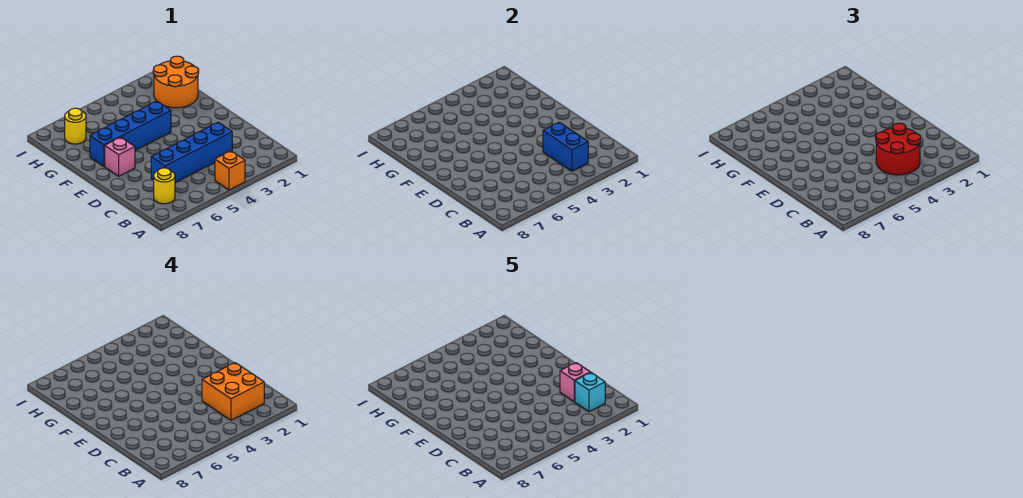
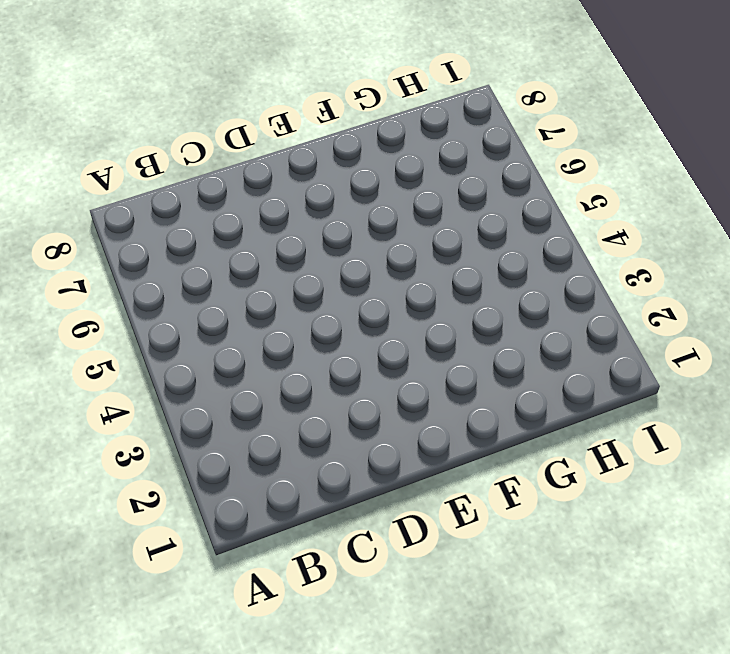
none -> orange brick A4 level 1
none -> yellow round brick B7 level 1
none -> blue brick C3:C6 level 1

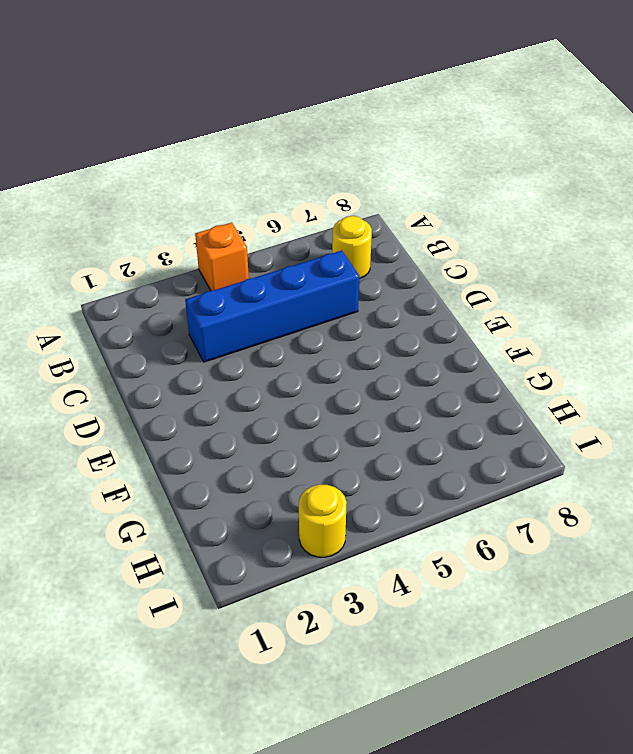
yellow round brick I3 level 1 -> yellow round brick H7 level 1
none -> pink brick E7 level 1
none -> blue brick F4:F7 level 1
none -> orange round brick G1:H2 level 1

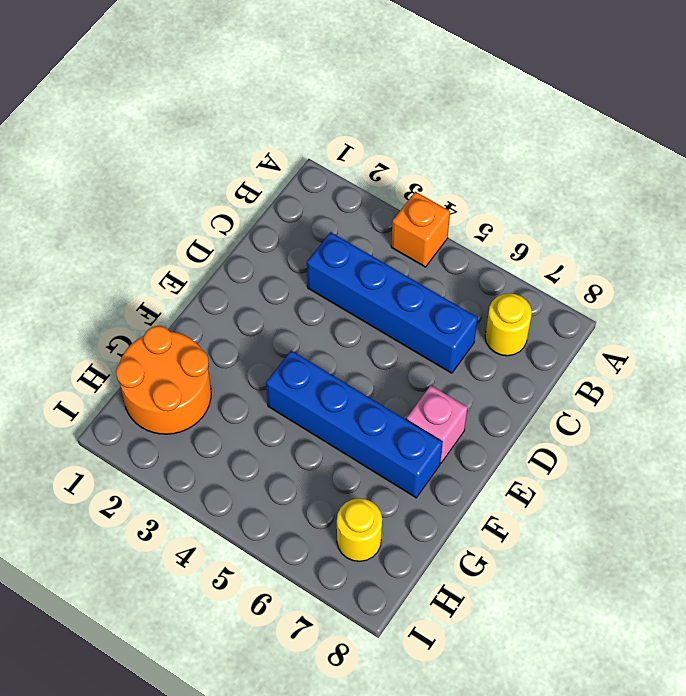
none -> blue brick B3:C3 level 2
none -> red round brick B3:C4 level 3
none -> orange brick B2:C3 level 4

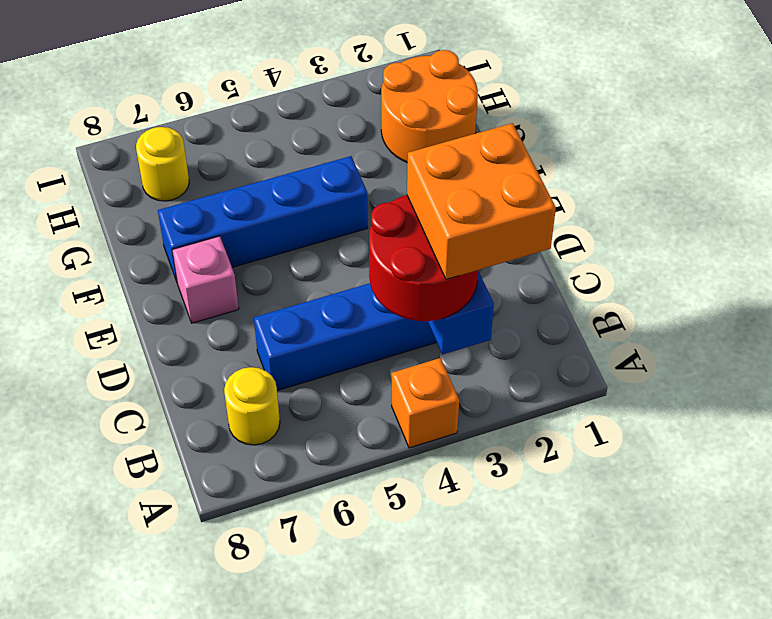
none -> cyan brick B2 level 5
none -> pink brick C2 level 5

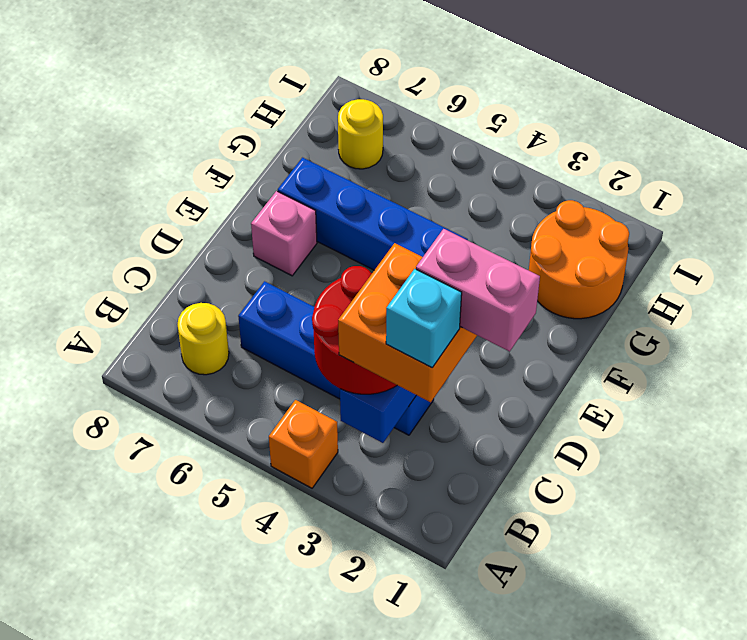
pink brick C1:C2 level 5 -> pink brick C2 level 5

